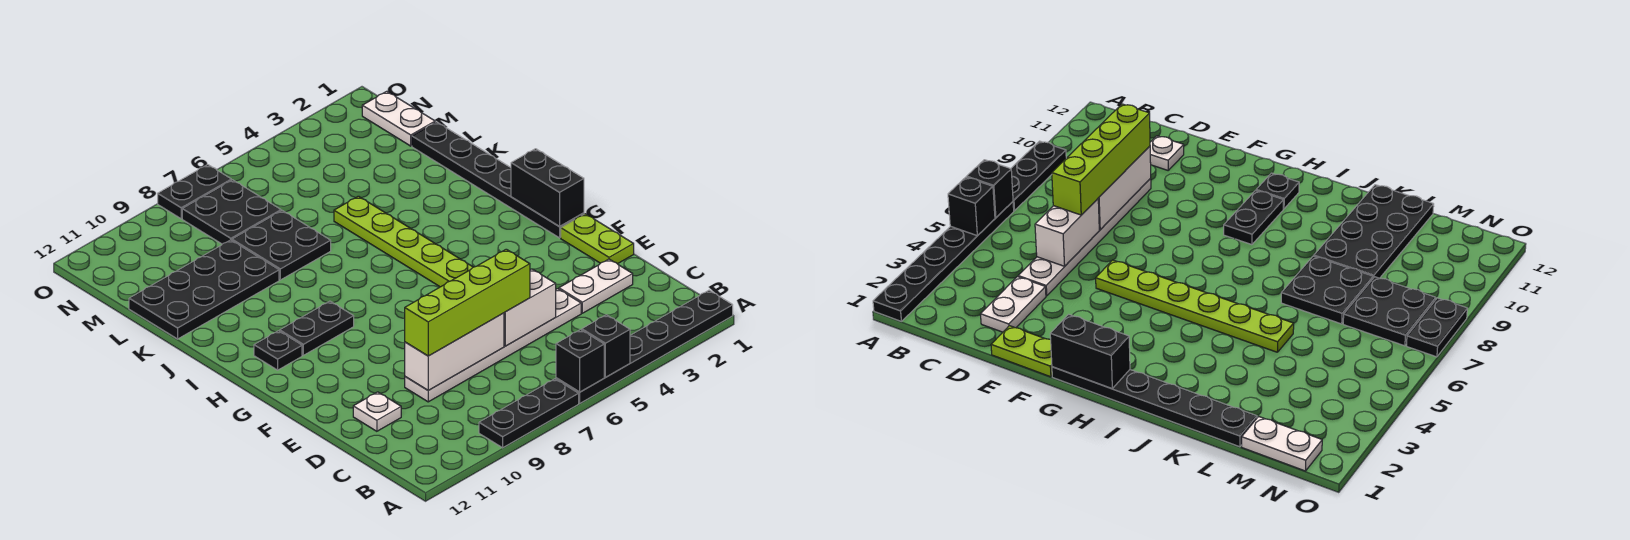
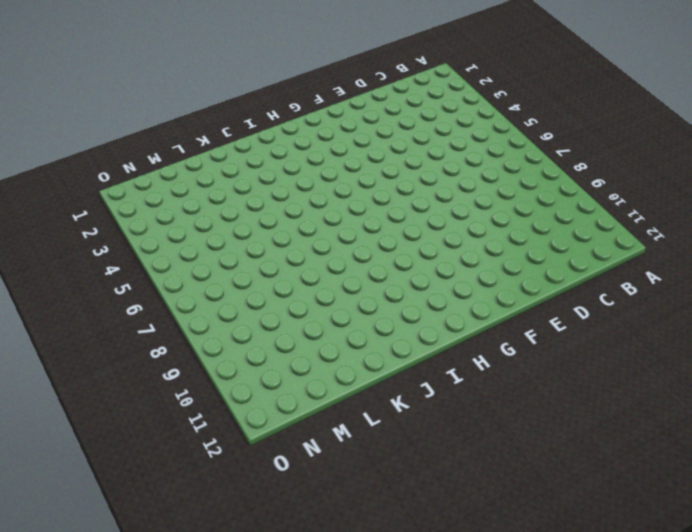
none -> black plate A1:A6 level 1
none -> black plate A7:A9 level 1
none -> white plate D2:D3 level 1

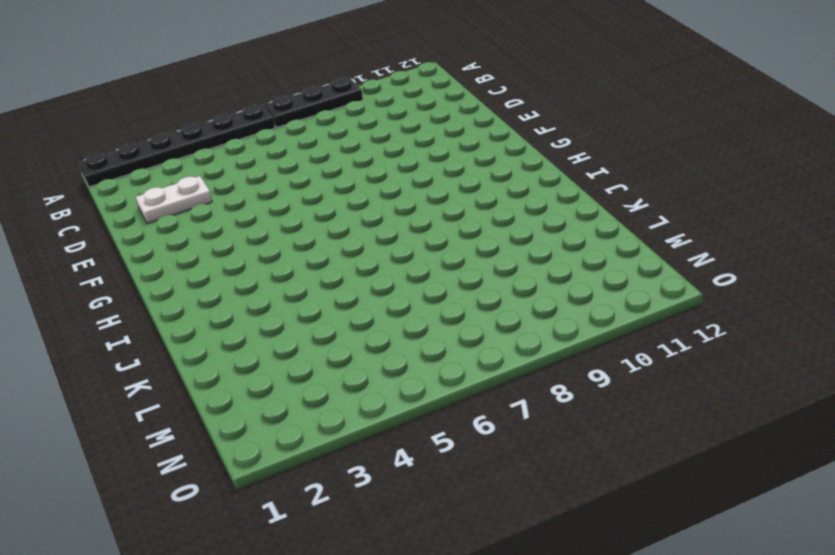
none -> white plate D4:D9 level 1
none -> white plate D11 level 1
none -> lime plate E1:F1 level 1

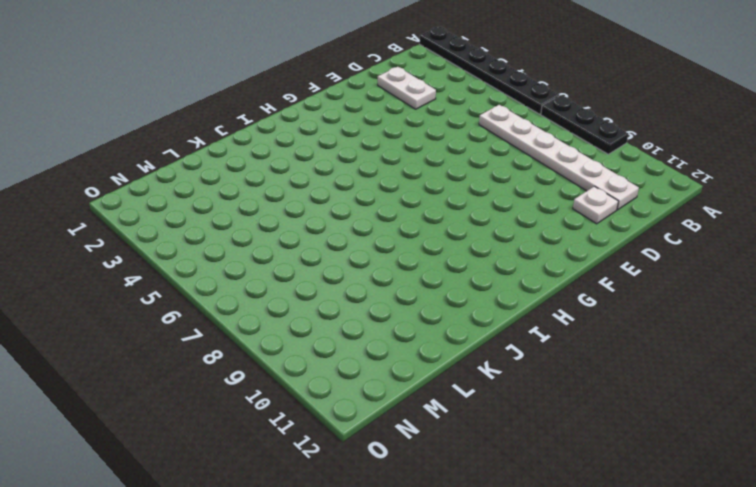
white plate C6:C11 level 1 -> white plate D4:D9 level 1
none -> lime plate E1:F1 level 1
none -> lime plate F5:K5 level 1
none -> black plate G1:L1 level 1

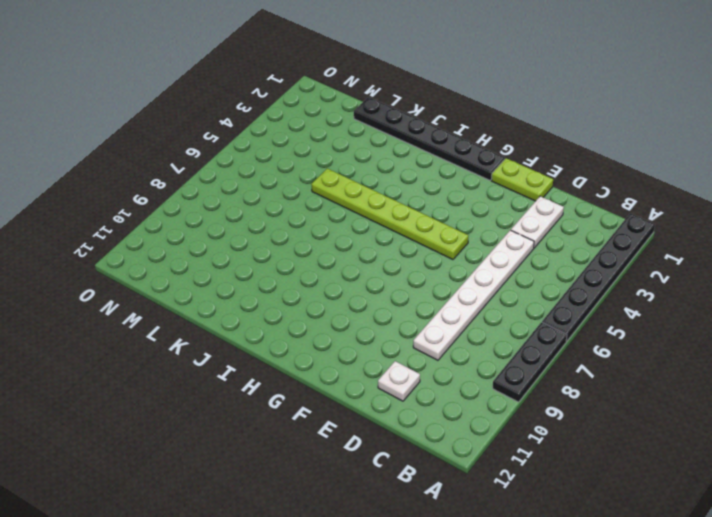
none -> black plate H9:H10 level 1
none -> black plate H11 level 1
none -> black plate K7:L8 level 1

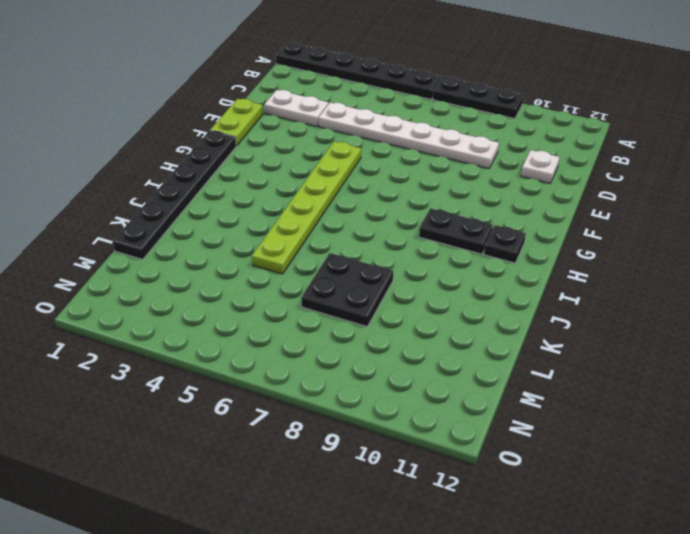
none -> black plate K9:L12 level 1
none -> white plate M1:N1 level 1
none -> black plate M7:N8 level 1

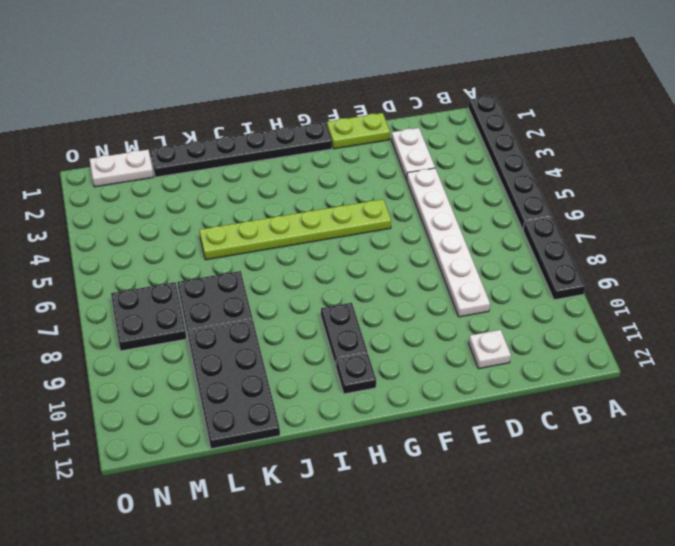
none -> black plate O7:O8 level 1
none -> black brick A5 level 2
none -> black brick A6 level 2

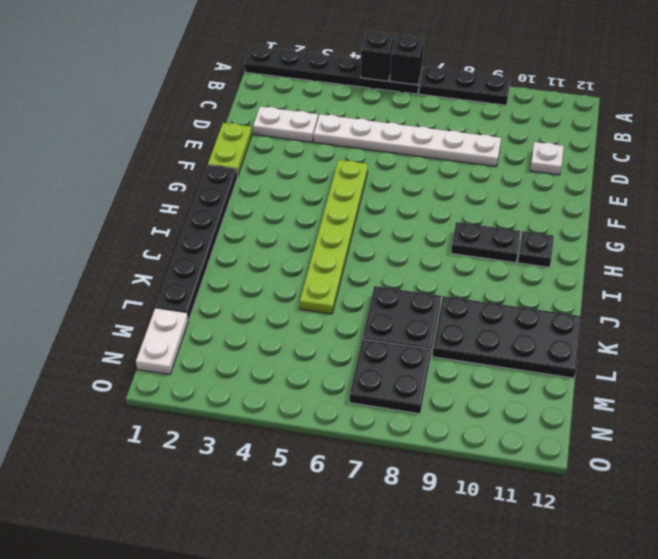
none -> black plate O7:O8 level 1
none -> white brick D5:D6 level 2
none -> white brick D7:D9 level 2

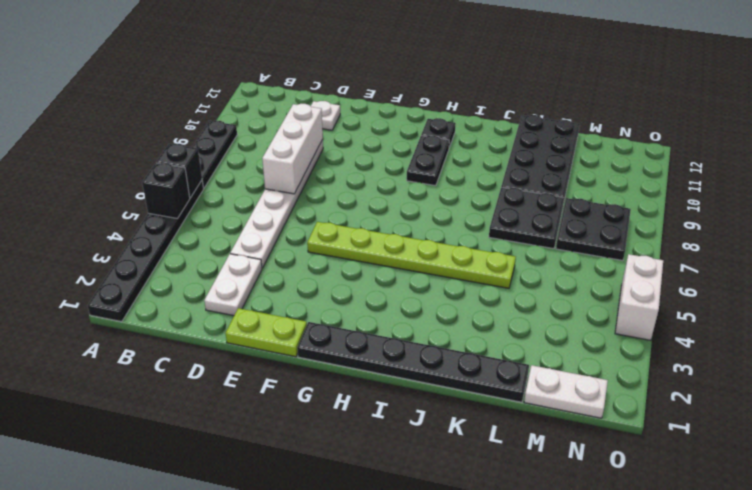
white brick O4:O5 level 1 -> white brick D5:D6 level 2
none -> black plate O7:O8 level 1
none -> black brick G1:H1 level 2
none -> lime brick D6:D9 level 3

